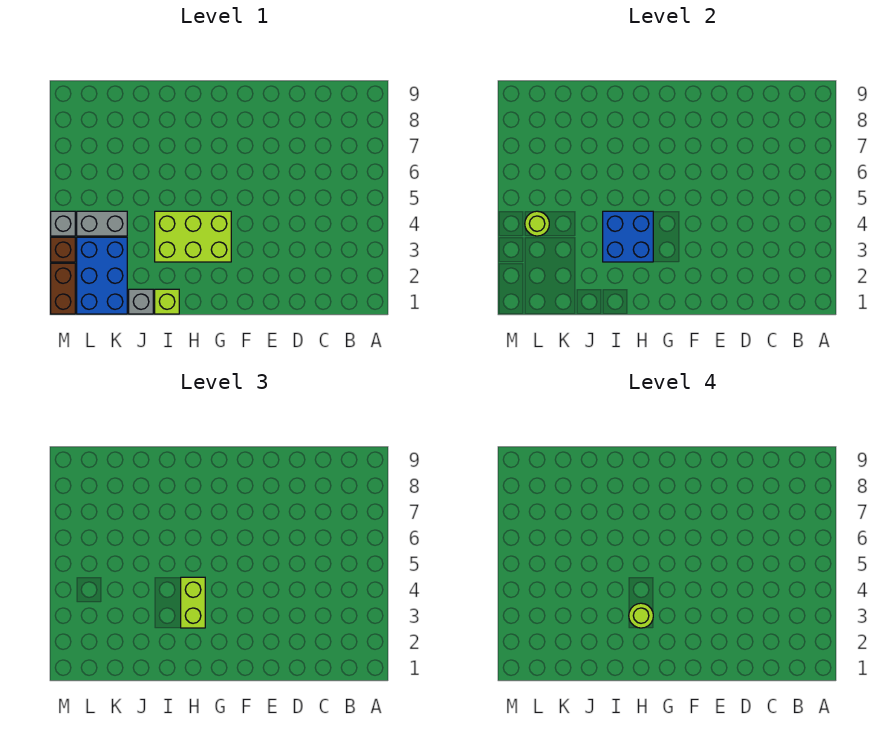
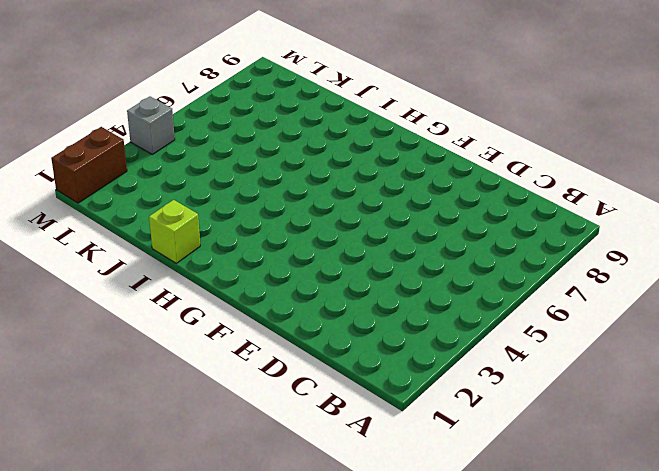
none -> lime brick G3:I4 level 1
none -> grey brick J1 level 1
none -> blue brick K1:L3 level 1

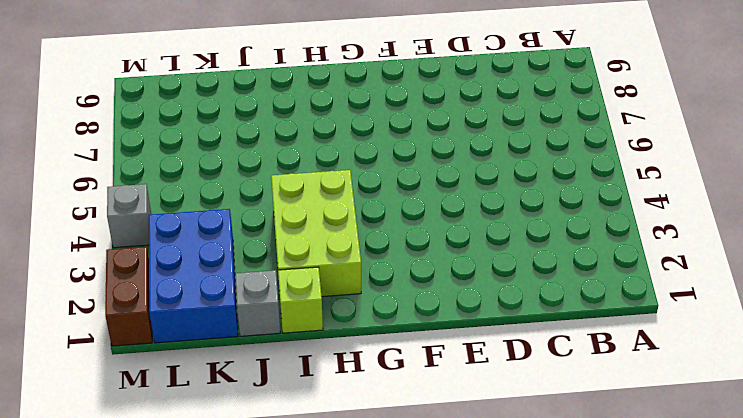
lime brick H2:I4 level 1 -> lime brick G3:I4 level 1
none -> grey brick K4:L4 level 1
none -> brown brick M3 level 1
none -> blue brick H3:I4 level 2

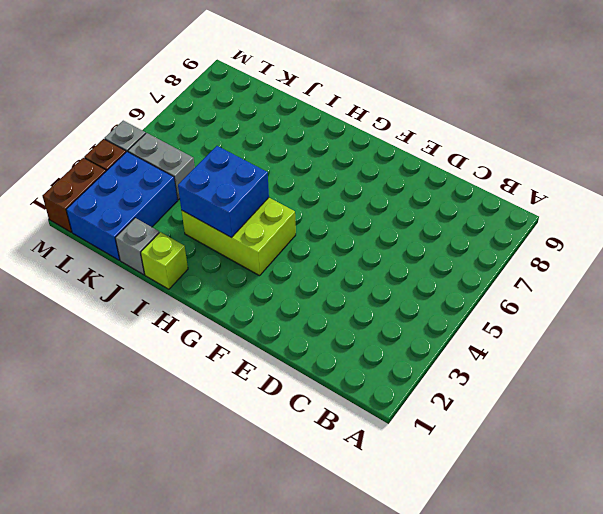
none -> lime round brick L4 level 2
none -> lime brick H3:H4 level 3
none -> lime round brick H3 level 4

